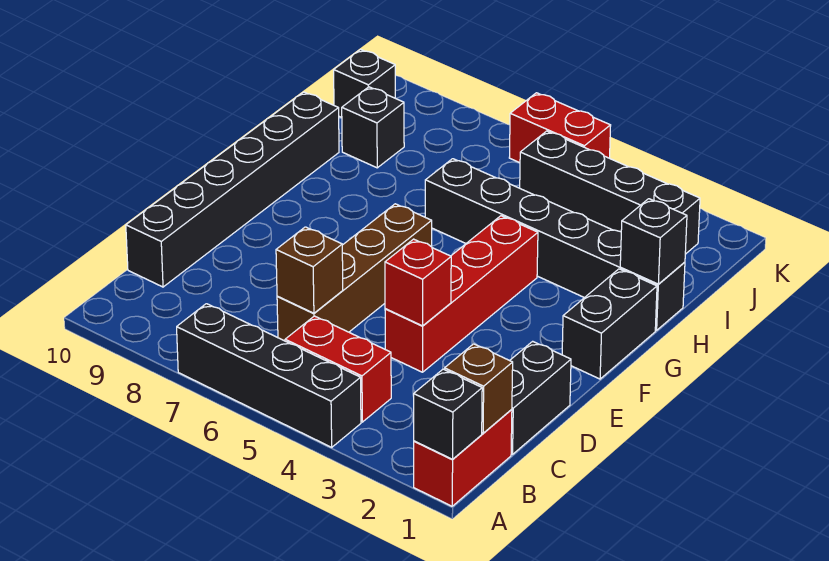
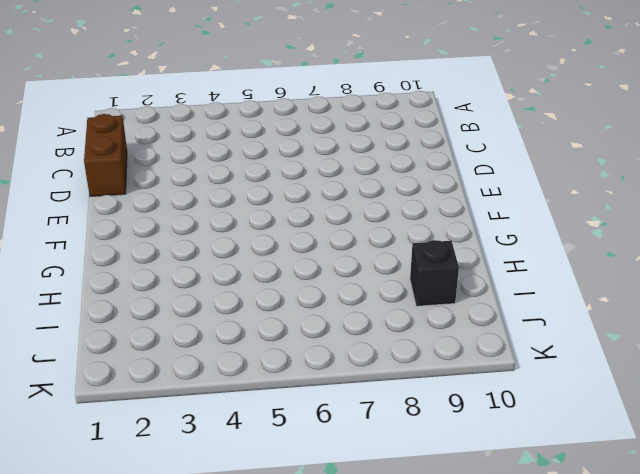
brown brick C1:D1 level 1 -> black brick C1:D1 level 1
none -> red brick A1:B1 level 1
none -> black brick A4:A7 level 1
none -> red brick B4:B5 level 1

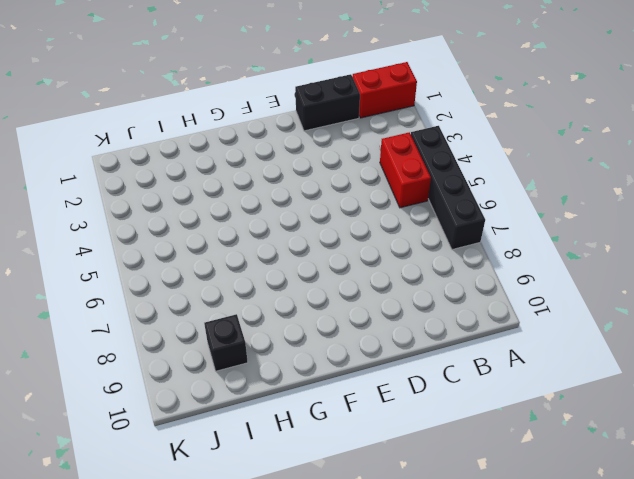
none -> brown brick C6:F6 level 1
none -> black brick C10:H10 level 1
none -> red brick D4:G4 level 1

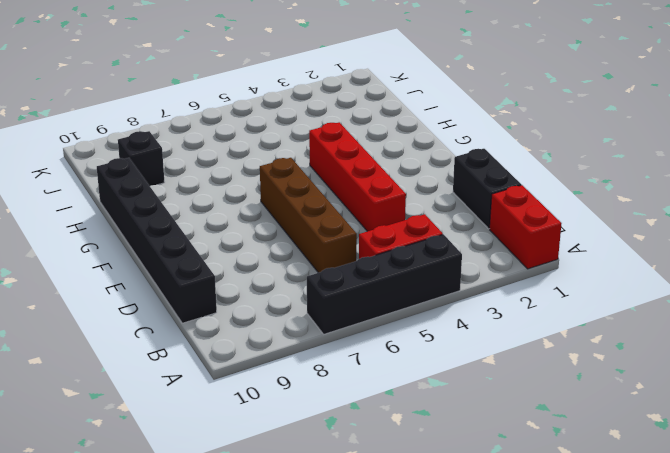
none -> black brick F1:G1 level 1
none -> black brick H1:H6 level 1
none -> black brick J2:J5 level 1

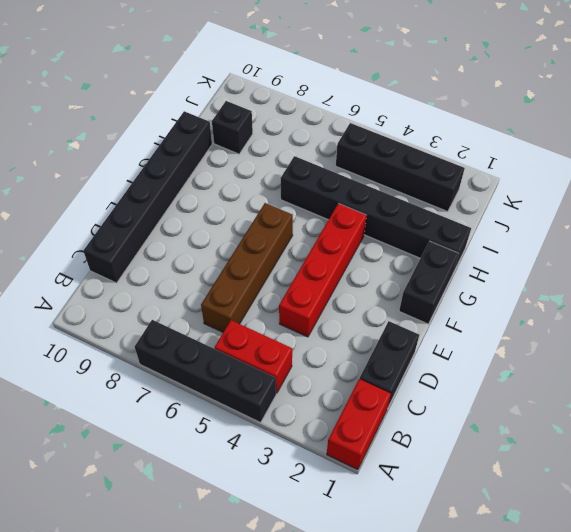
none -> black brick J10 level 1
none -> red brick K5:K6 level 1
none -> black brick A1 level 2

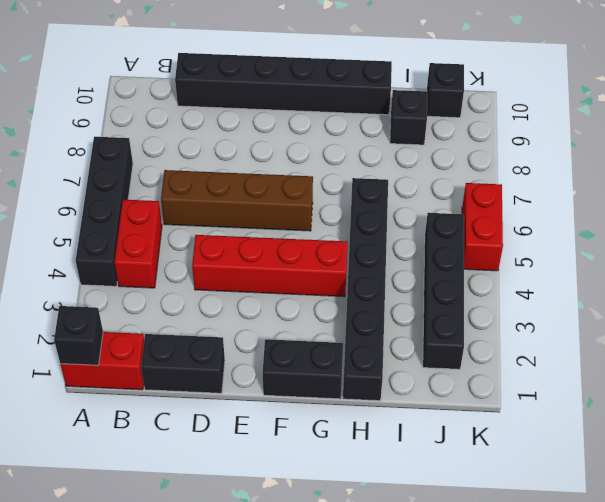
none -> brown brick B1 level 2
none -> brown brick C6 level 2
none -> red brick D4 level 2

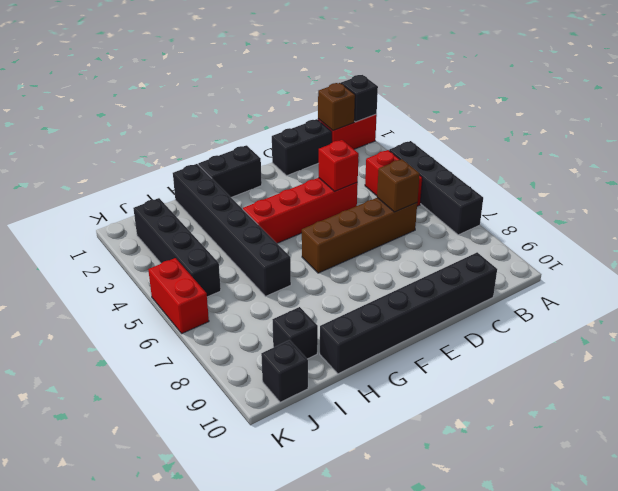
none -> black brick H1 level 2

